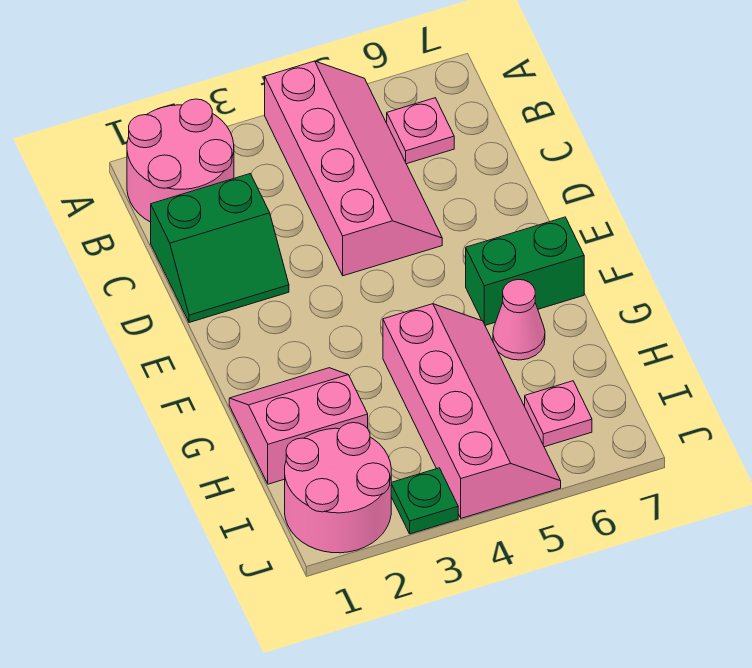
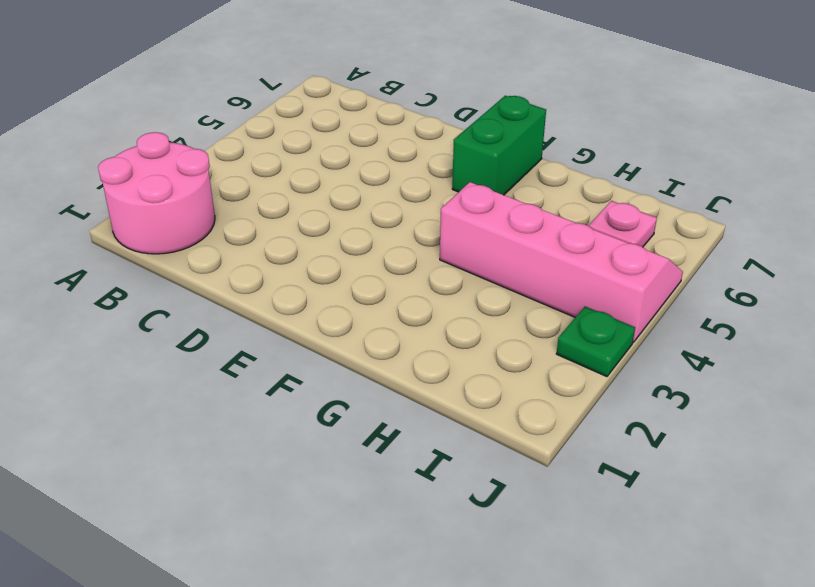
none -> pink slope A4:D5 level 1 top 4
none -> pink plate B6 level 1

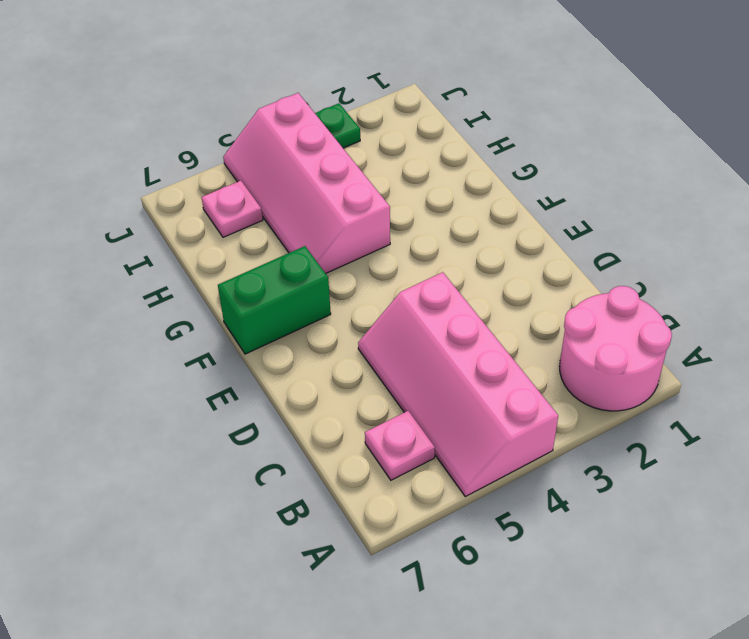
none -> green slope C1:D2 level 1 top C
none -> pink slope G1:H2 level 1 top H

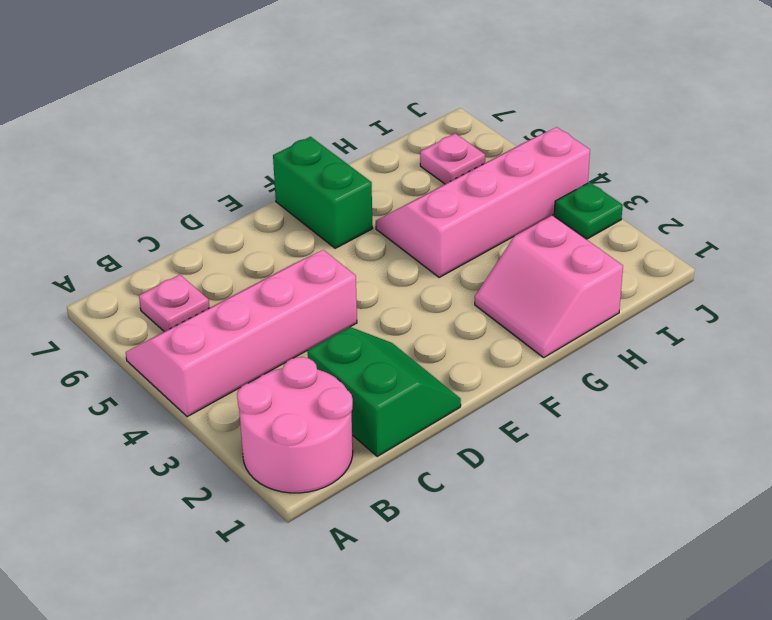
none -> pink cone G6 level 1
none -> pink round brick I1:J2 level 1

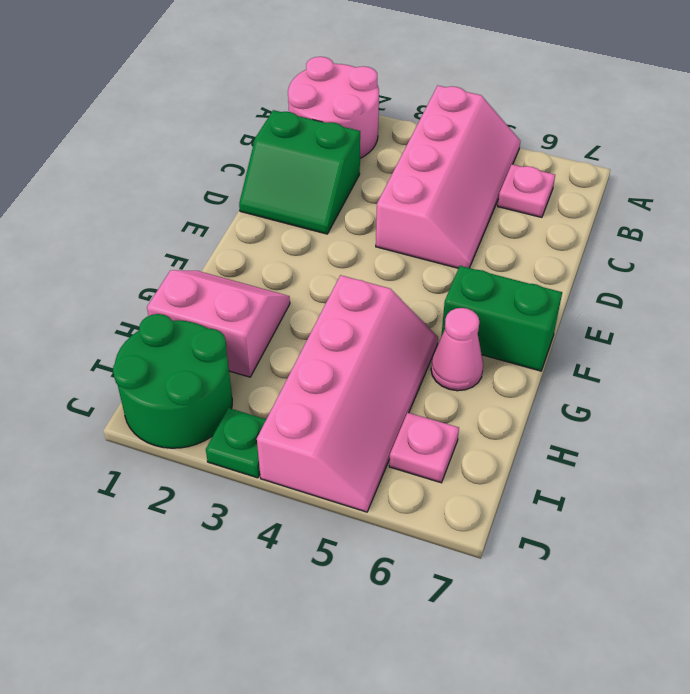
green round brick I1:J2 level 1 -> pink round brick I1:J2 level 1

